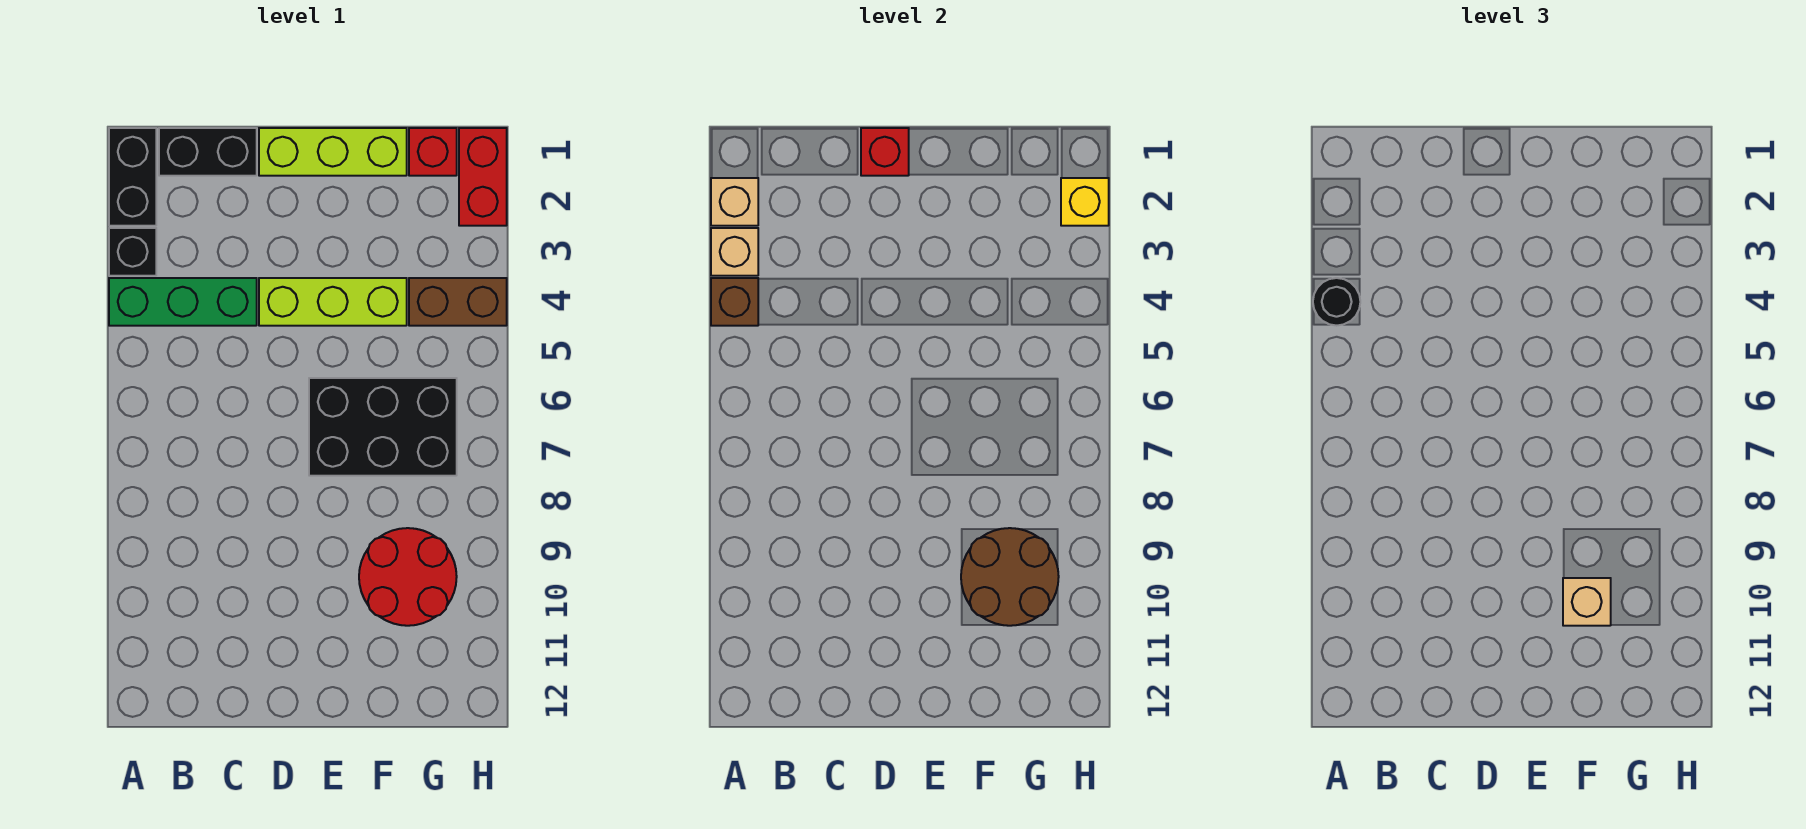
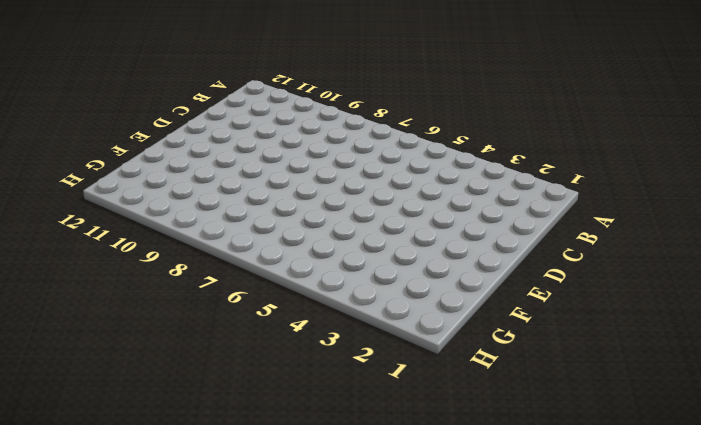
none -> black brick A1:A2 level 1
none -> black brick A3 level 1
none -> green brick A4:C4 level 1

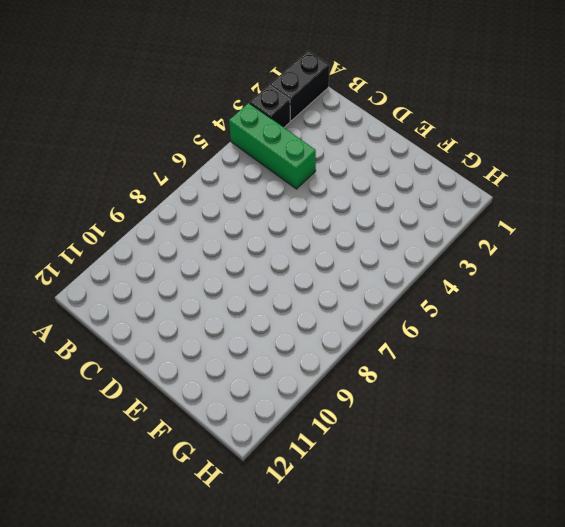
none -> black brick B1:C1 level 1
none -> lime brick D1:F1 level 1
none -> lime brick D4:F4 level 1

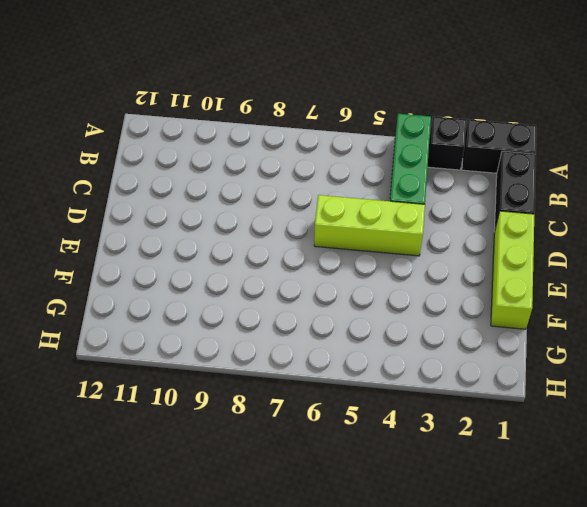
lime brick D4:D6 level 1 -> lime brick D4:F4 level 1
none -> black brick E6:G7 level 1
none -> red round brick F9:G10 level 1
none -> red brick G1 level 1

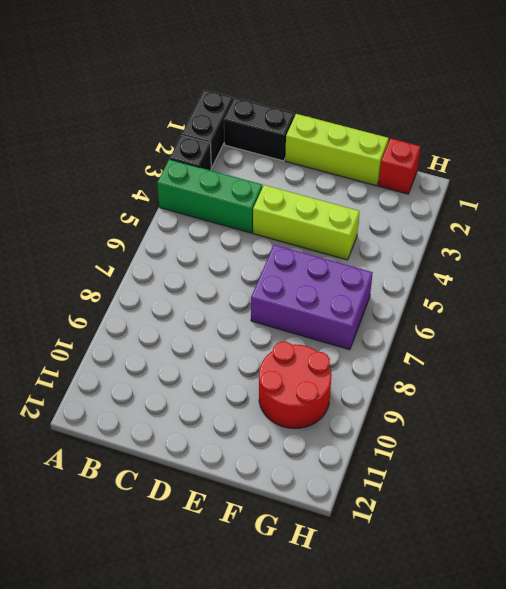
purple brick E6:G7 level 1 -> black brick E6:G7 level 1
none -> brown brick G4:H4 level 1
none -> red brick H1:H2 level 1
none -> tan brick A2 level 2

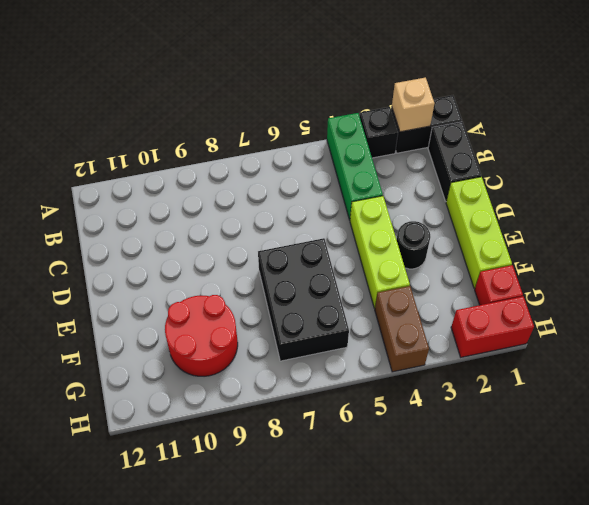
black round brick E3 level 1 -> black round brick A4 level 3
none -> tan brick A3 level 2
none -> brown brick A4 level 2
none -> red brick D1 level 2

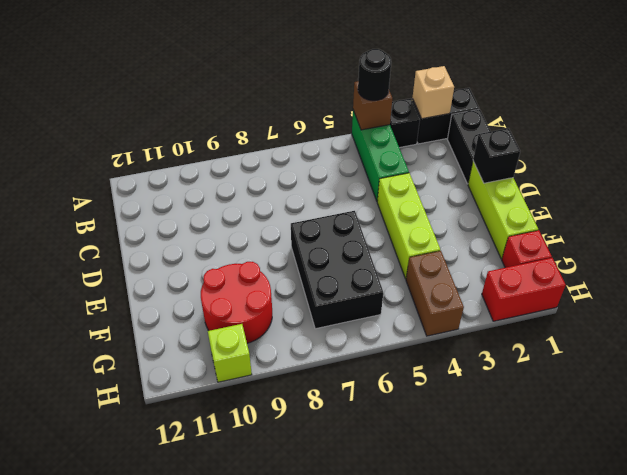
black brick D1 level 2 -> red brick D1 level 2
lime brick H10 level 1 -> none
none -> tan brick A3 level 2
none -> brown round brick F9:G10 level 2
none -> yellow brick H2 level 2

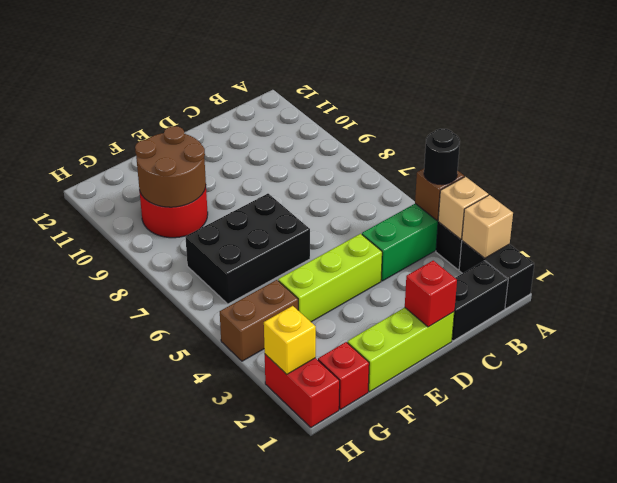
none -> tan brick F10 level 3

